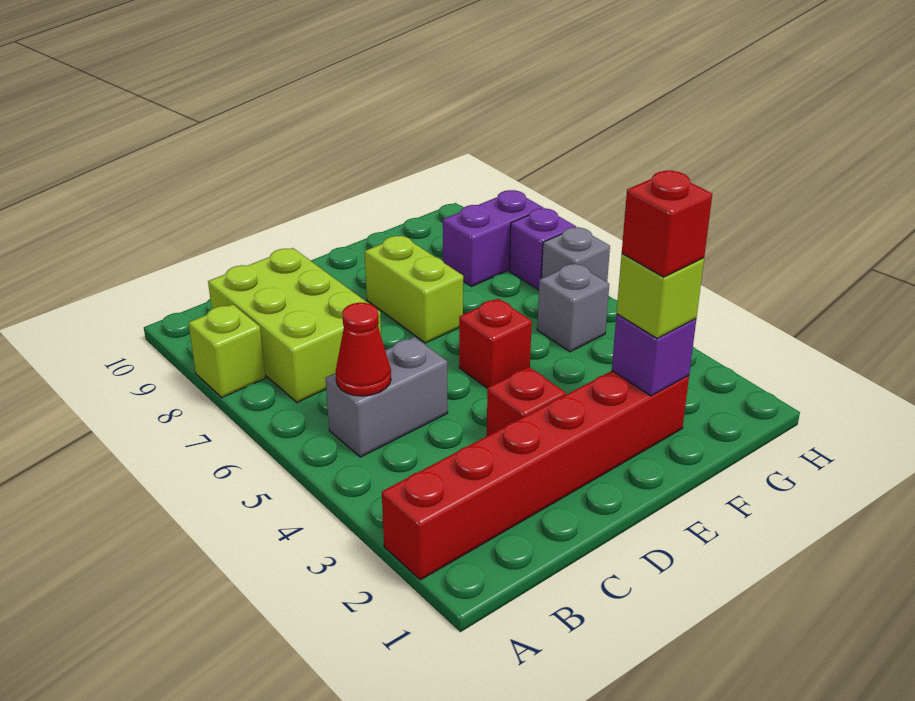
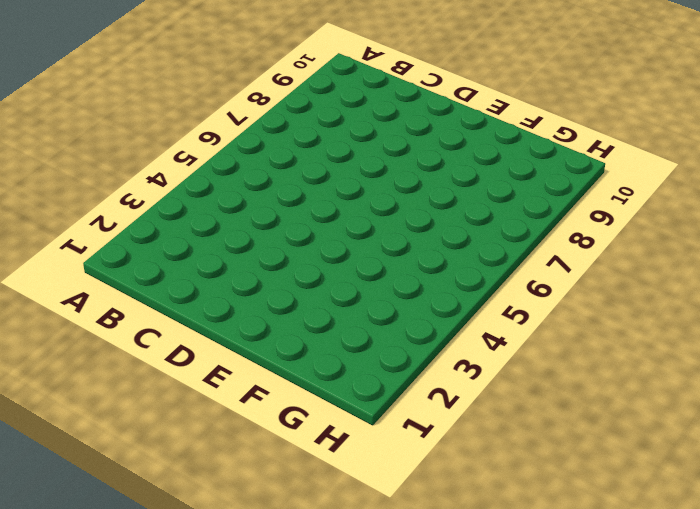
none -> red brick A2:F2 level 1
none -> lime brick A8 level 1
none -> grey brick B5:C5 level 1

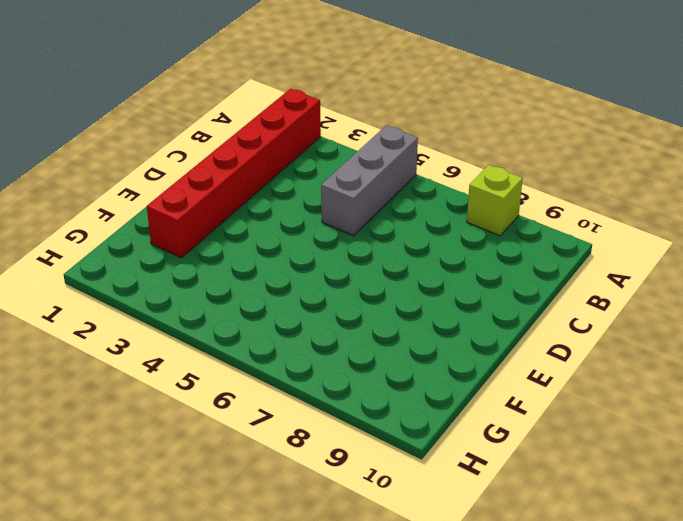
grey brick A5:C5 level 1 -> grey brick B5:C5 level 1
none -> lime brick B7:C9 level 1
none -> red brick D3 level 1
none -> red brick E5 level 1

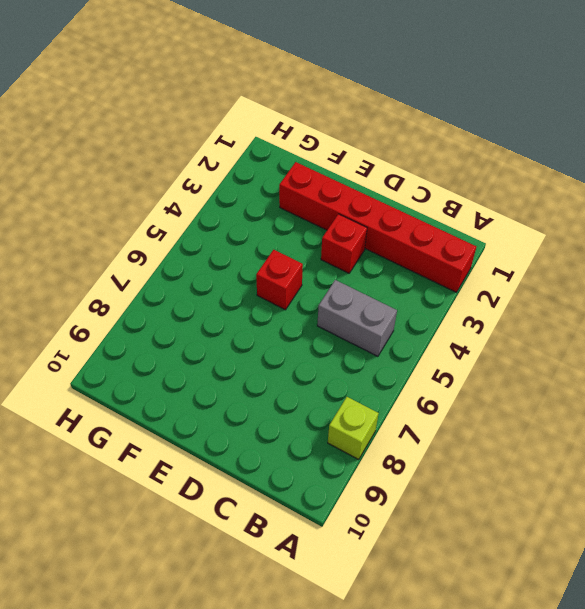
none -> lime brick B7:C9 level 1
none -> lime brick E7:E8 level 1
none -> grey brick G5 level 1

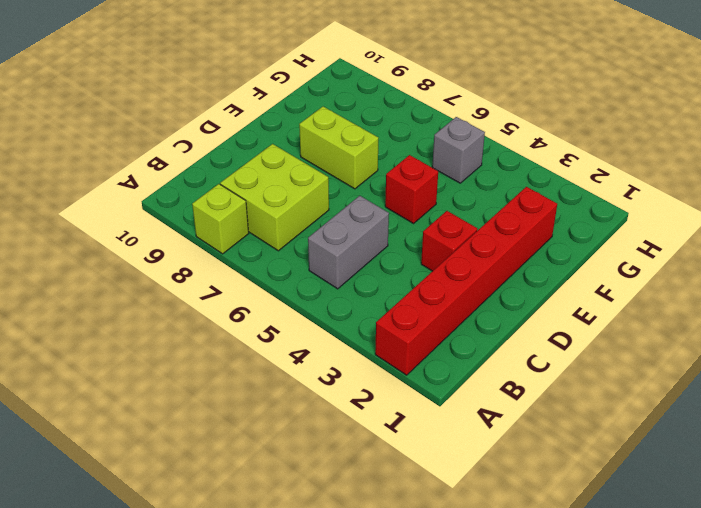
lime brick B7:C8 level 1 -> lime brick B7:C9 level 1
none -> purple brick G8:H8 level 1
none -> grey brick H6 level 1
none -> purple brick H7 level 1

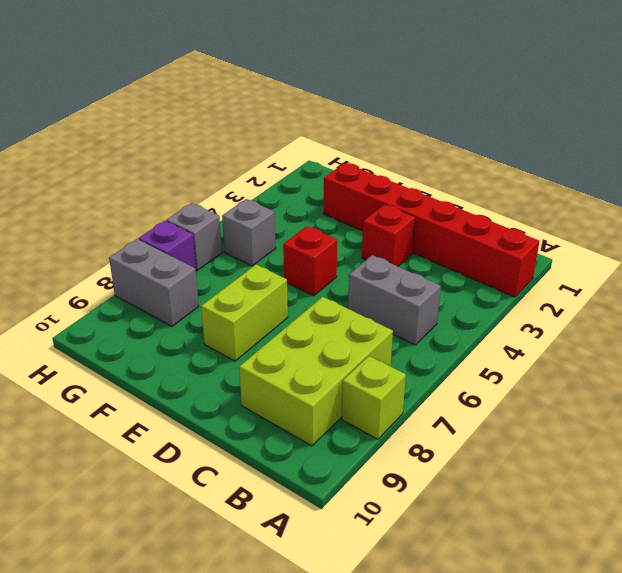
grey brick G8:H8 level 1 -> purple brick G8:H8 level 1
none -> red cone B5 level 2
none -> purple brick F2 level 2
none -> lime brick F2 level 3

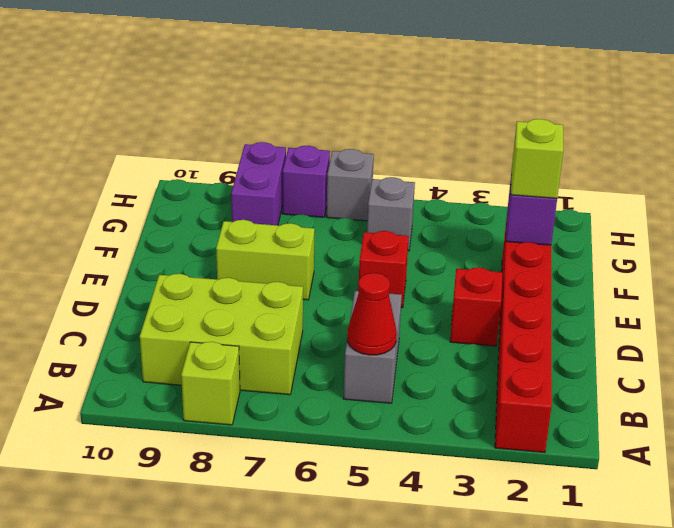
none -> red brick F2 level 4

